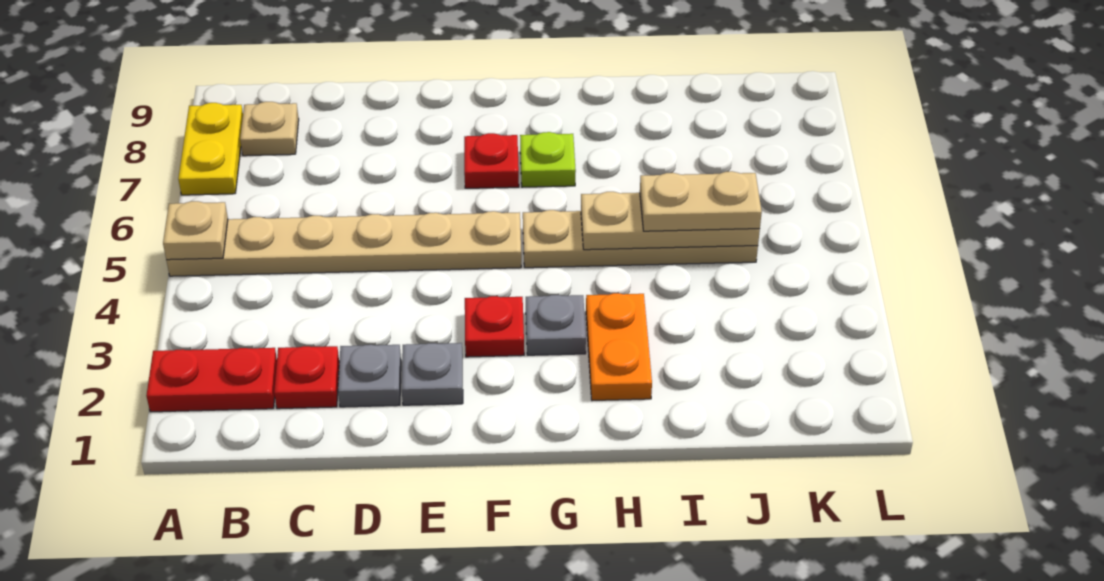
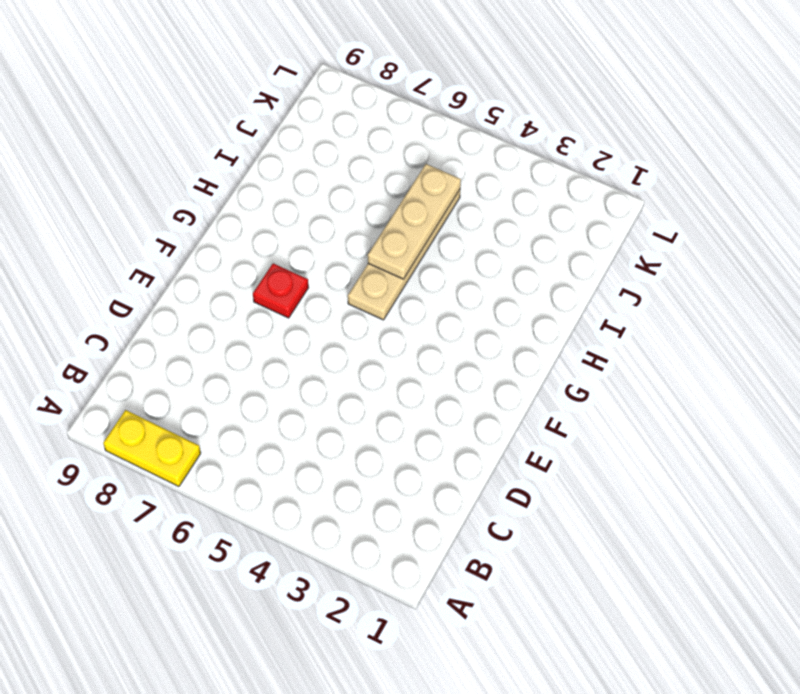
none -> red plate A2:B2 level 1
none -> tan plate A5:F5 level 1
none -> tan plate B8 level 1

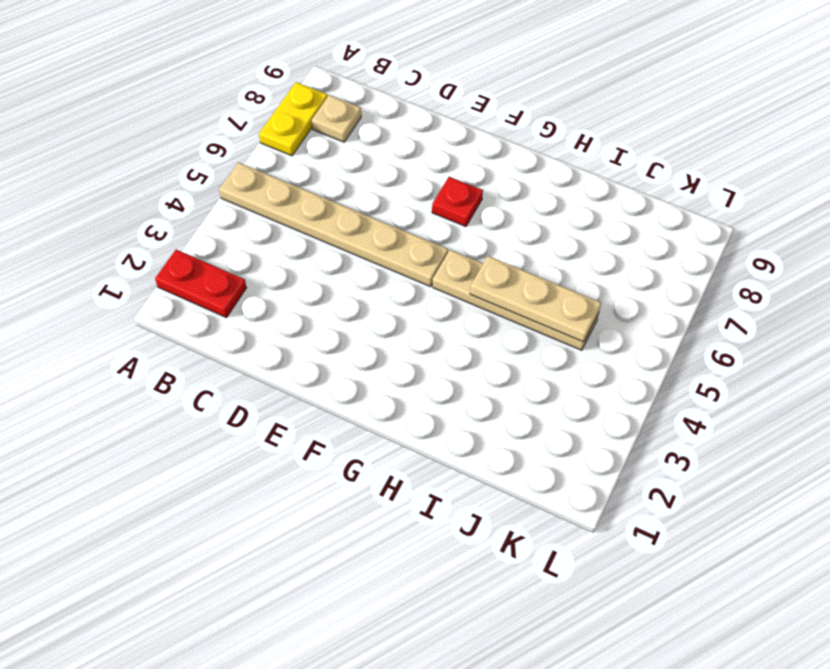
none -> red plate C2 level 1
none -> grey plate D2 level 1
none -> grey plate E2 level 1

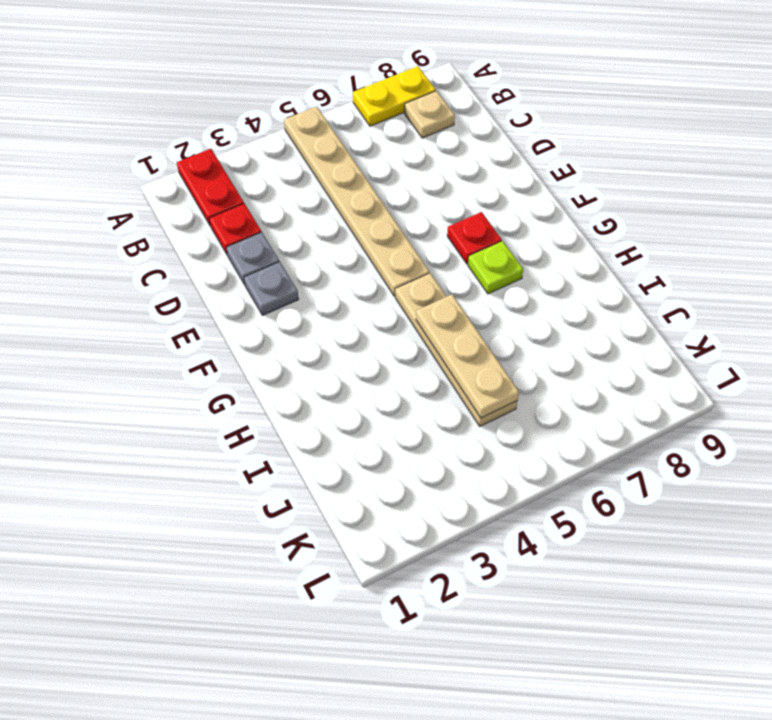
none -> red plate F3 level 1
none -> grey plate G3 level 1
none -> orange plate H2:H3 level 1

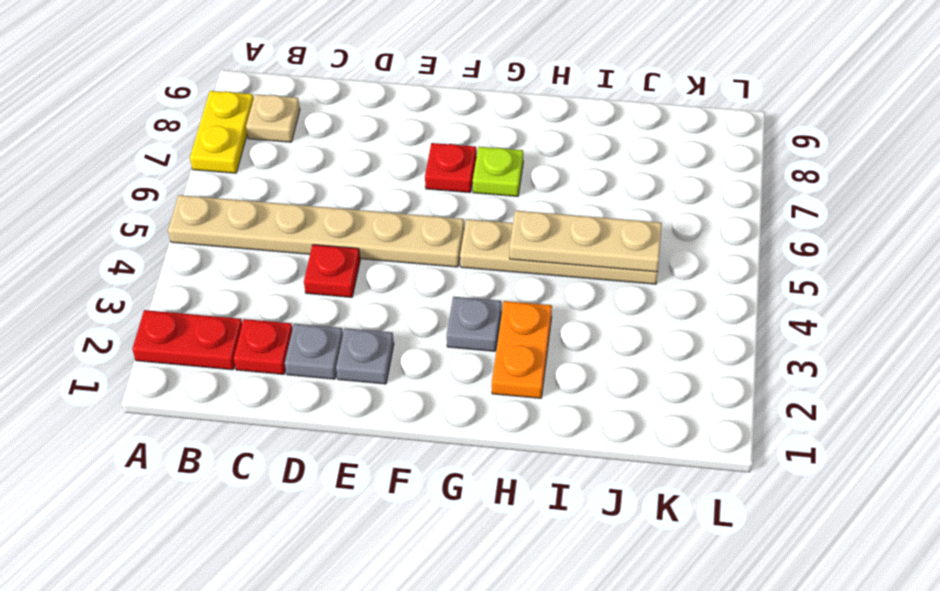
red plate D4 level 1 -> red plate F3 level 1
none -> tan plate A5 level 2
none -> tan plate I5:J5 level 3

